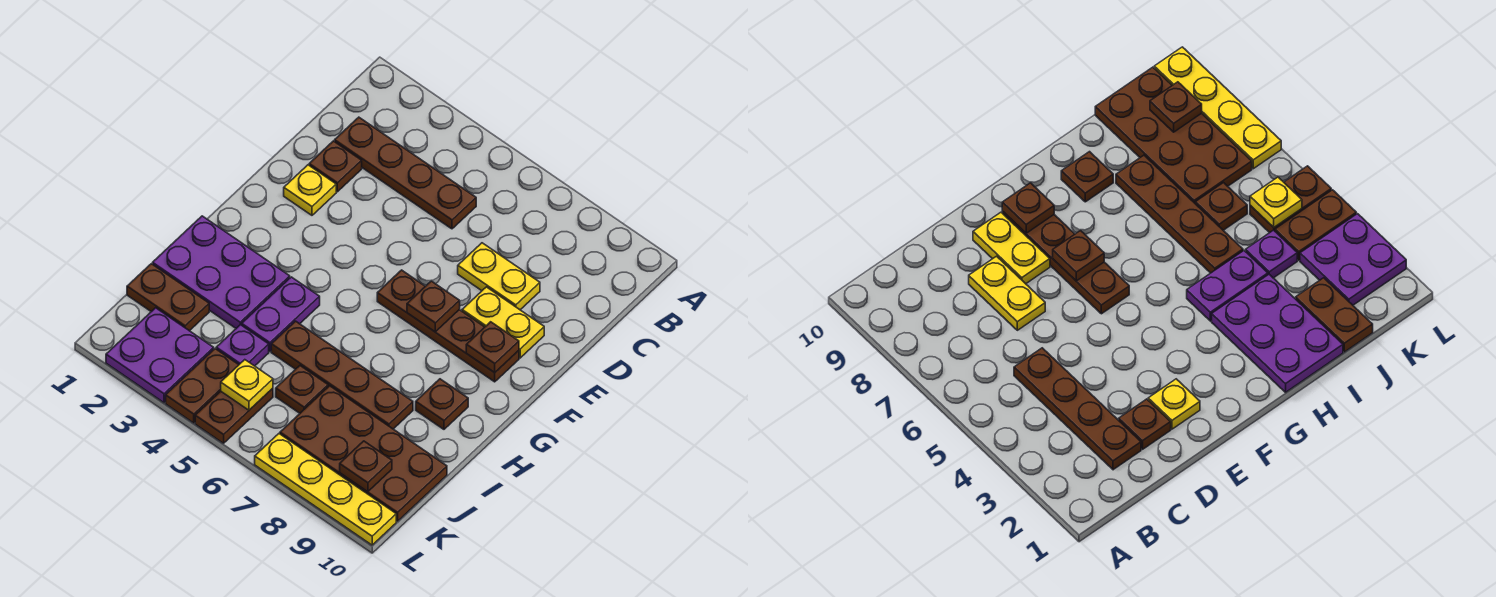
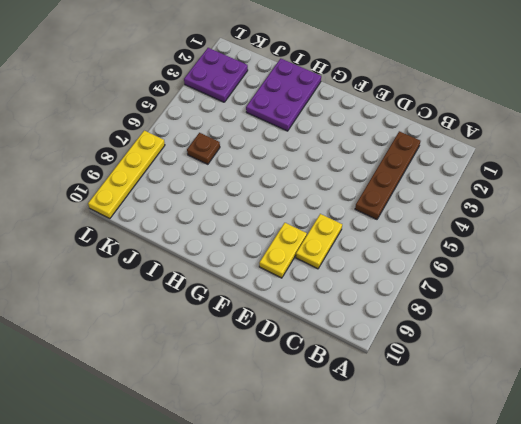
none -> brown plate D2 level 1
none -> yellow plate E2 level 1
none -> brown plate F6:F9 level 1

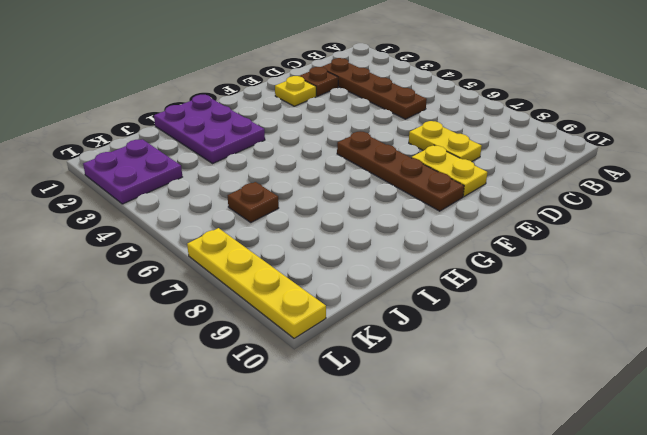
none -> purple plate H4:I4 level 1
none -> brown plate H9 level 1
none -> brown plate I5:I8 level 1

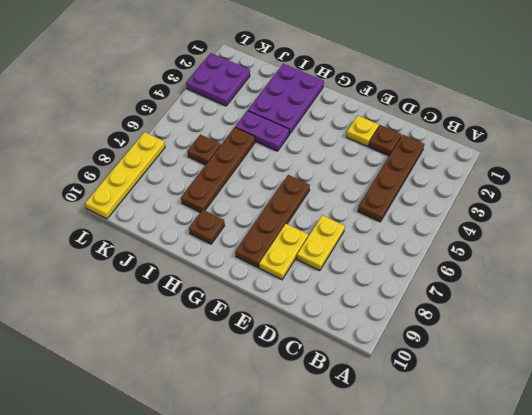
none -> brown plate J1:J2 level 1
none -> purple plate J4 level 1
none -> brown plate J7:K10 level 1

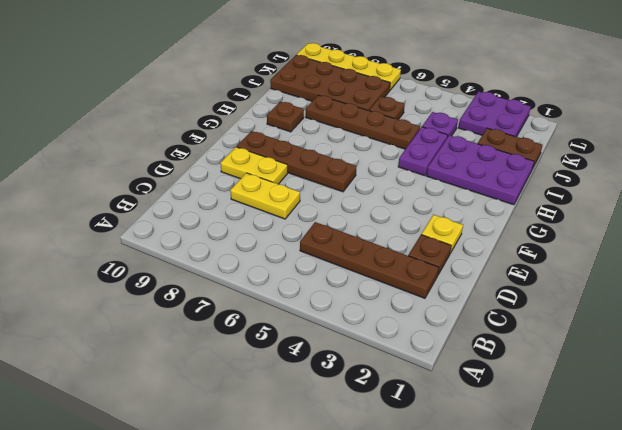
none -> brown plate K4:L4 level 1
none -> brown plate K5:L5 level 1
none -> brown plate F7 level 2

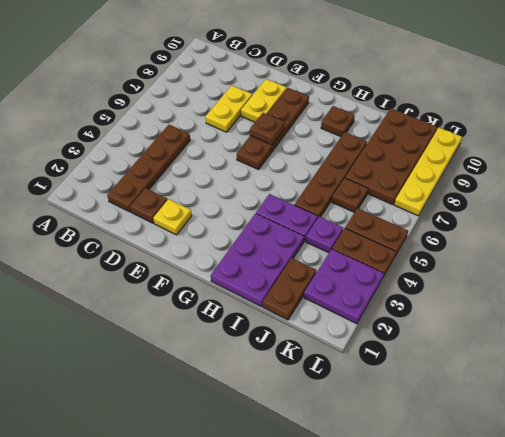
none -> brown plate F9 level 2
none -> yellow plate K5 level 2
none -> brown plate K9 level 2

